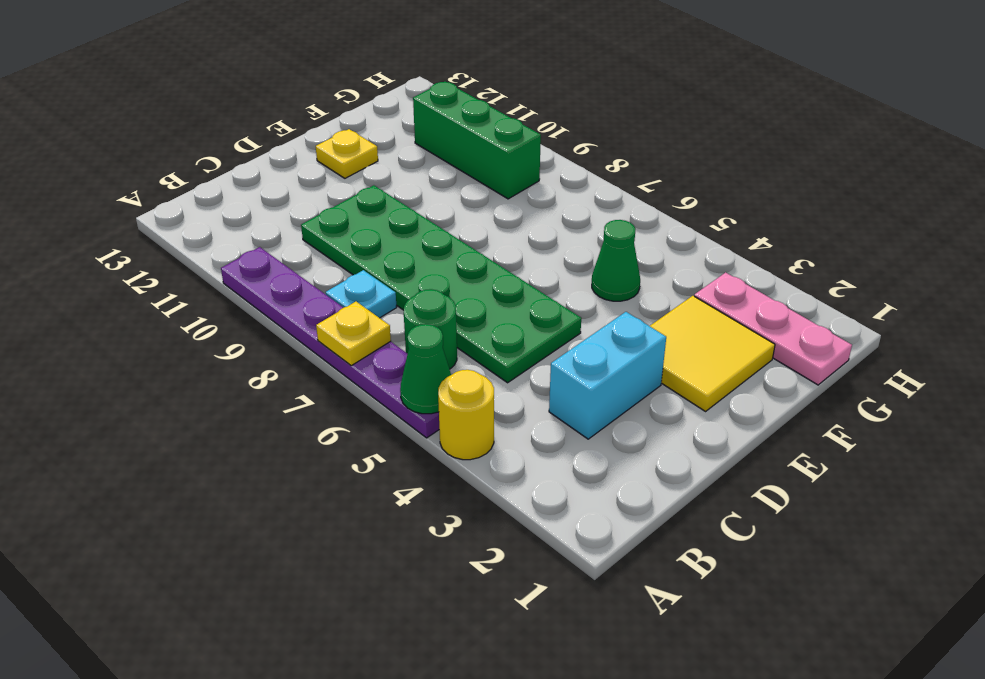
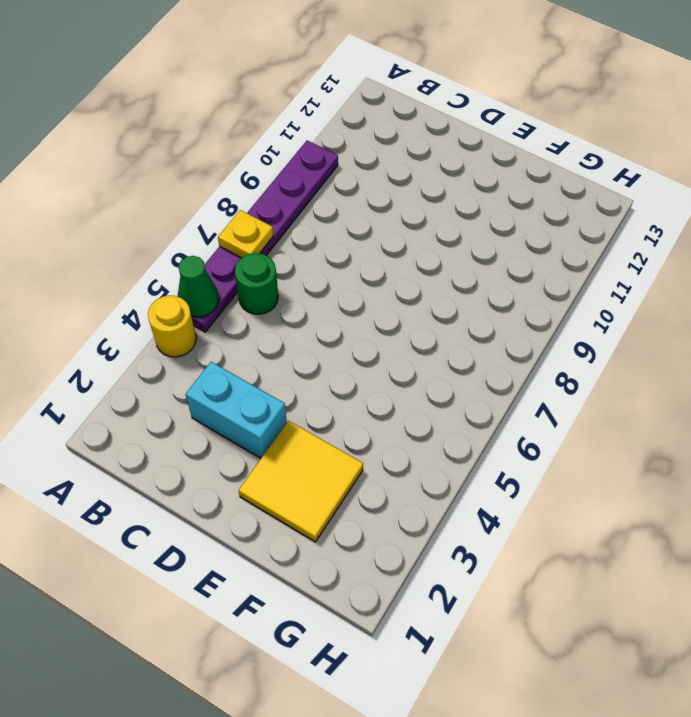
none -> cyan plate B8 level 1
none -> green plate C5:D10 level 1
none -> yellow plate E12 level 1

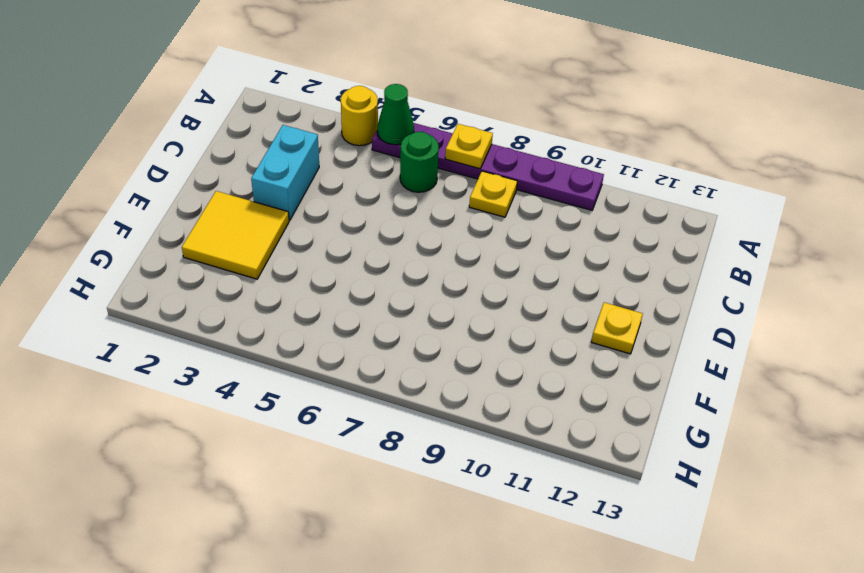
yellow plate B8 level 1 -> cyan plate B8 level 1
none -> green plate C5:D10 level 1
none -> green cone F5 level 1
none -> pink plate G1:G3 level 1

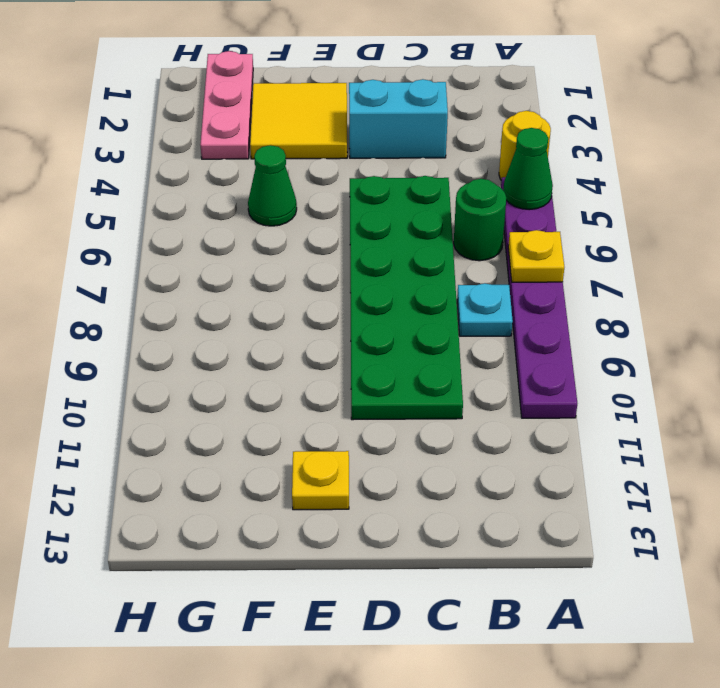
none -> green brick G9:G11 level 1

